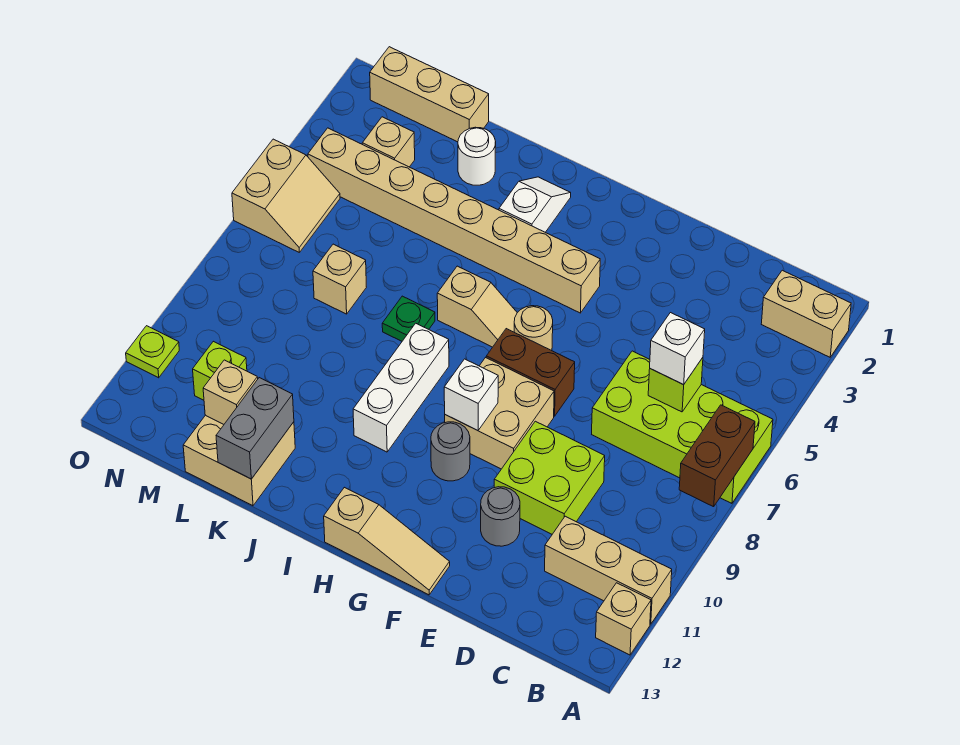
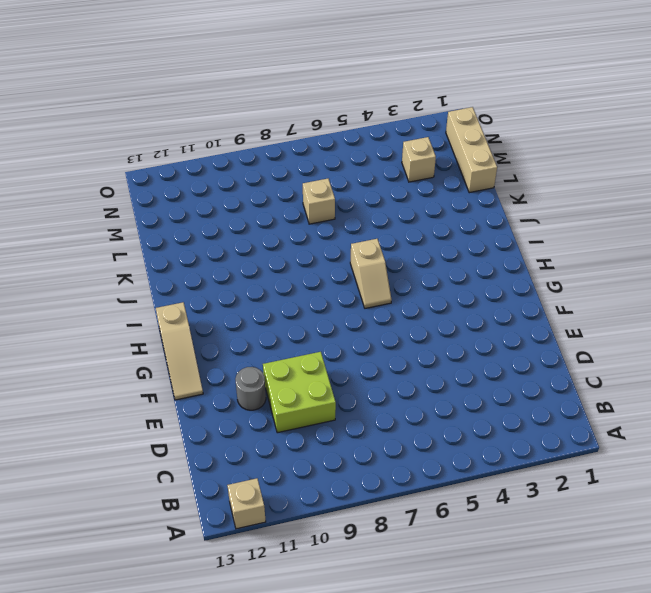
none -> tan brick A2:B2 level 1
none -> lime brick A6:D7 level 1
none -> tan brick A11:C11 level 1
none -> brown brick F7:G7 level 1

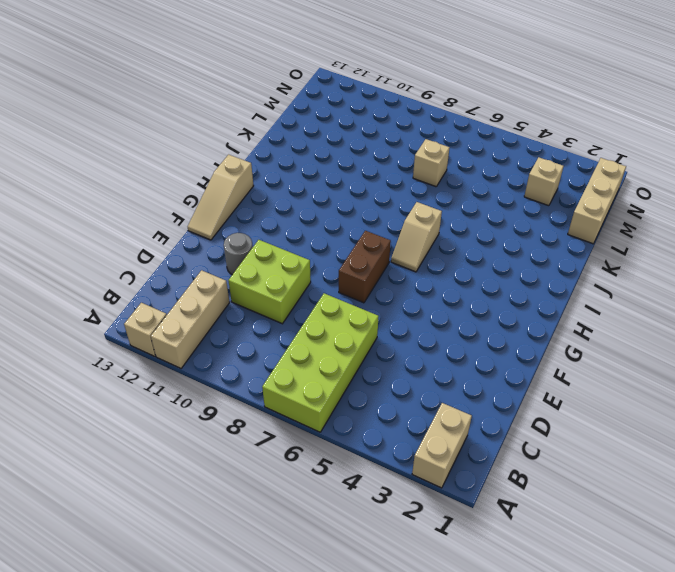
none -> tan brick F8:G9 level 1
none -> tan brick G4:N4 level 1
none -> tan round brick G6 level 1
none -> grey round brick G10 level 1

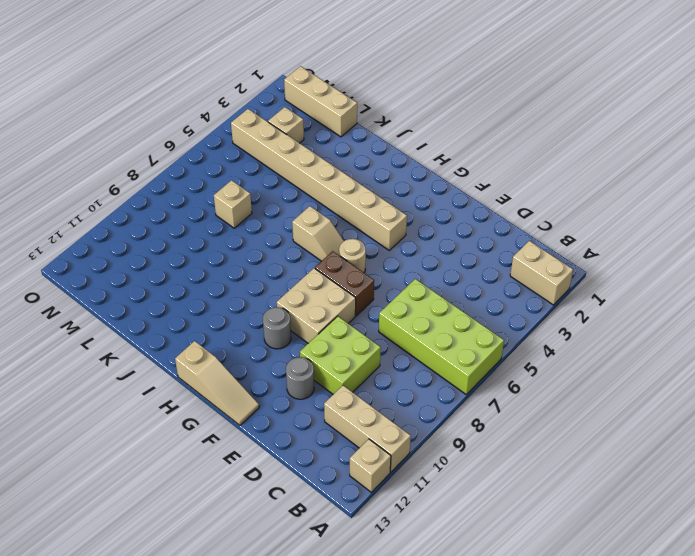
none -> white slope I2:I3 level 1 top 3
none -> white brick I8:I10 level 1
none -> green plate J7 level 1
none -> white round brick K2 level 1

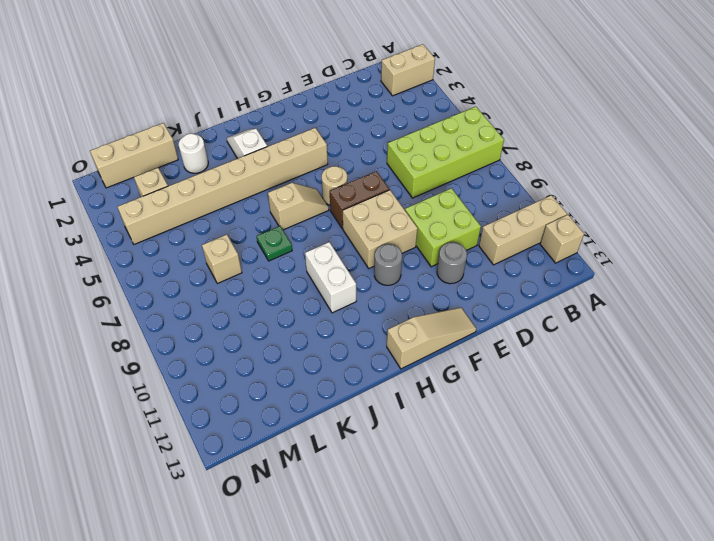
white brick I9:I10 level 1 -> white brick I8:I10 level 1
none -> tan brick K12:L13 level 1
none -> lime brick M11 level 1
none -> tan slope N5:O6 level 1 top O
none -> lime plate O11 level 1

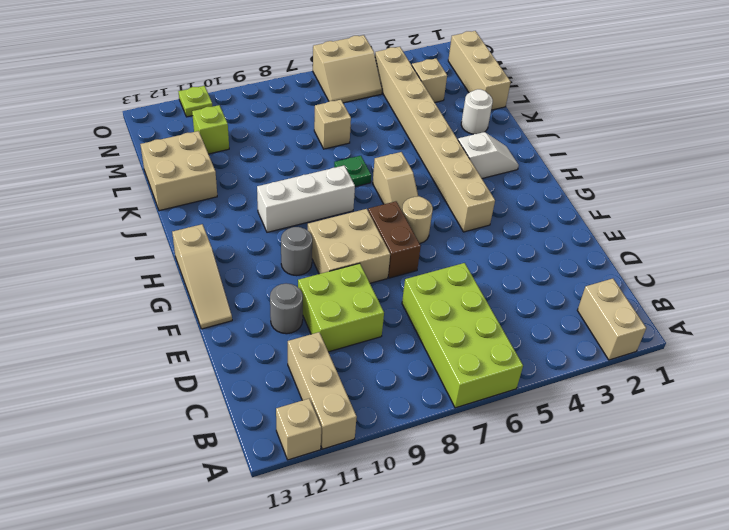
none -> brown brick A7:A8 level 2
none -> lime brick C6 level 2
none -> white brick G9 level 2
none -> grey brick K12:K13 level 2

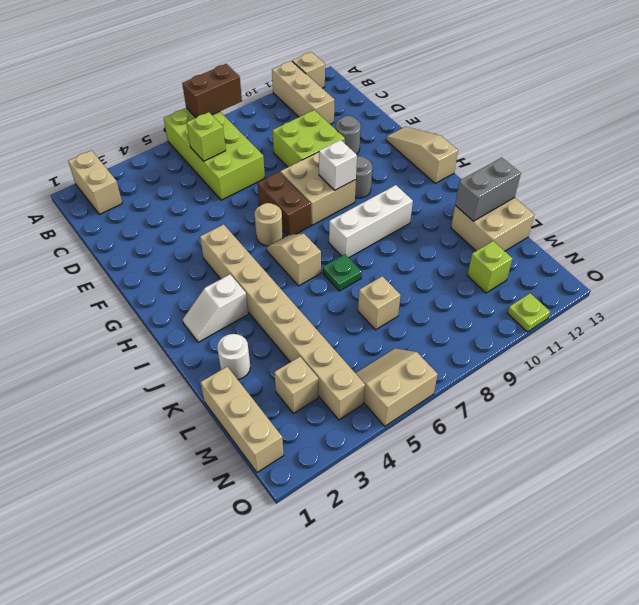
none -> tan brick L12 level 2
none -> white brick C6 level 3

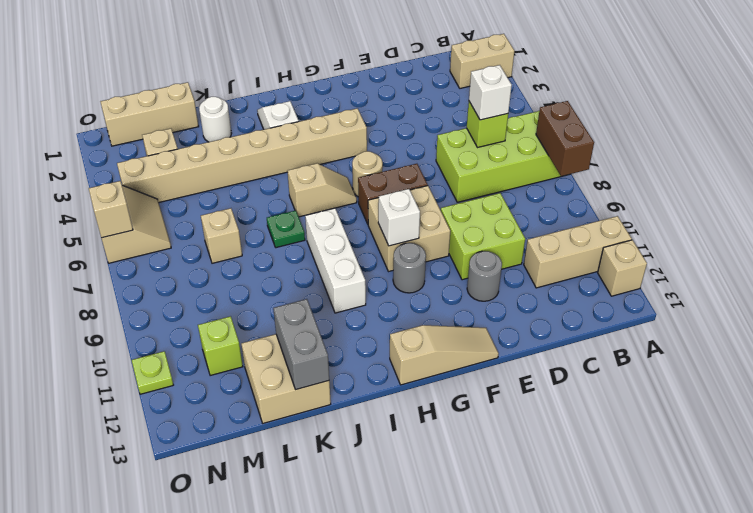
tan brick O6 level 2 -> tan brick L12 level 2

